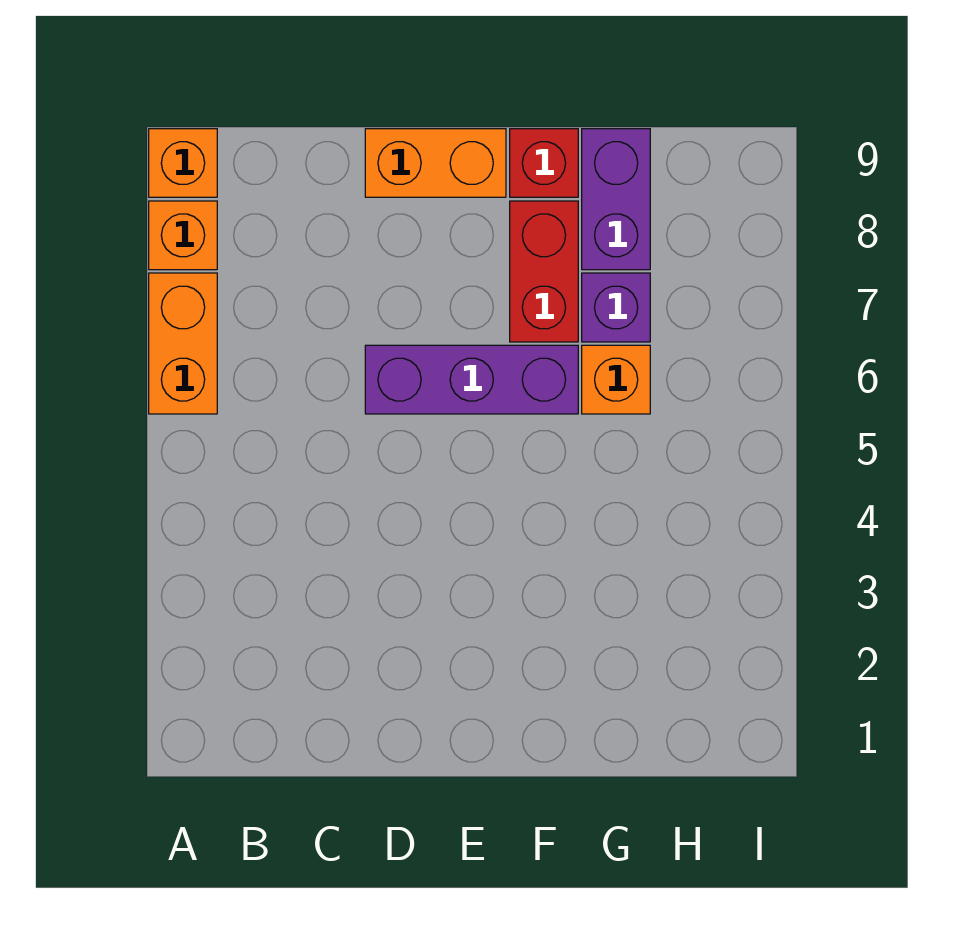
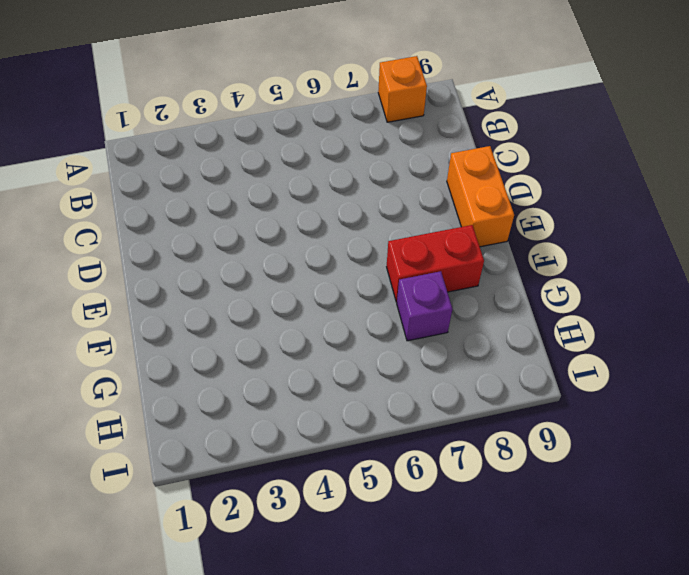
none -> orange brick A6:A7 level 1
none -> orange brick A9 level 1

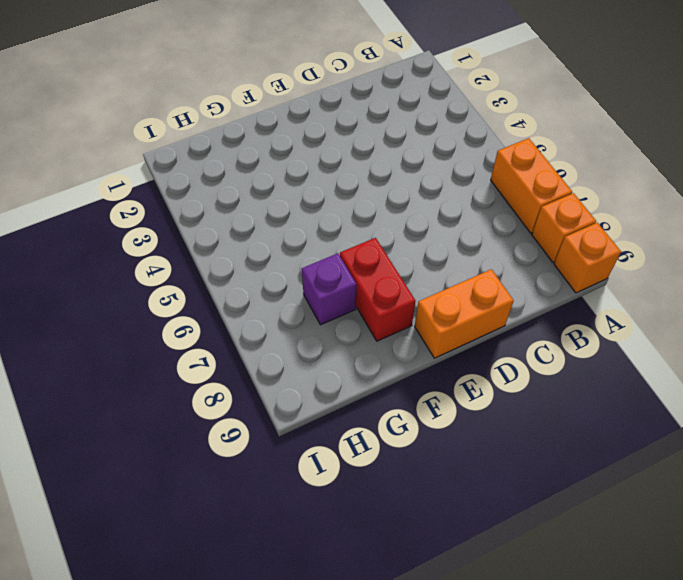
none -> purple brick D6:F6 level 1
none -> red brick F9 level 1

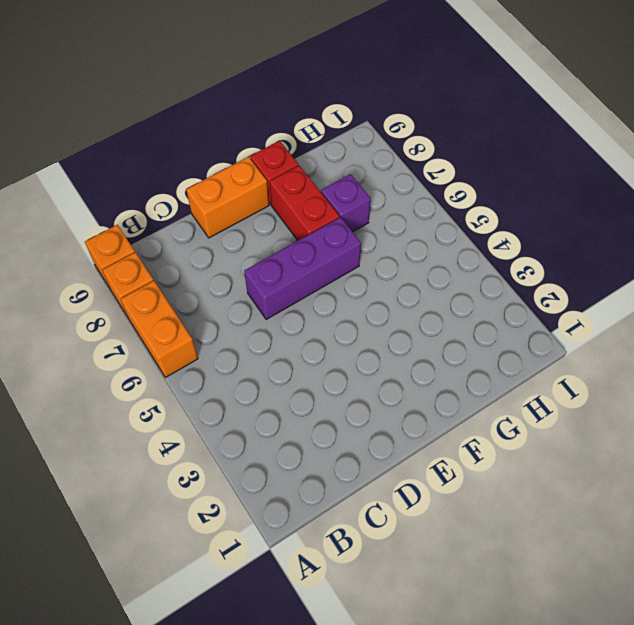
none -> orange brick G6 level 1
none -> purple brick G8:G9 level 1

